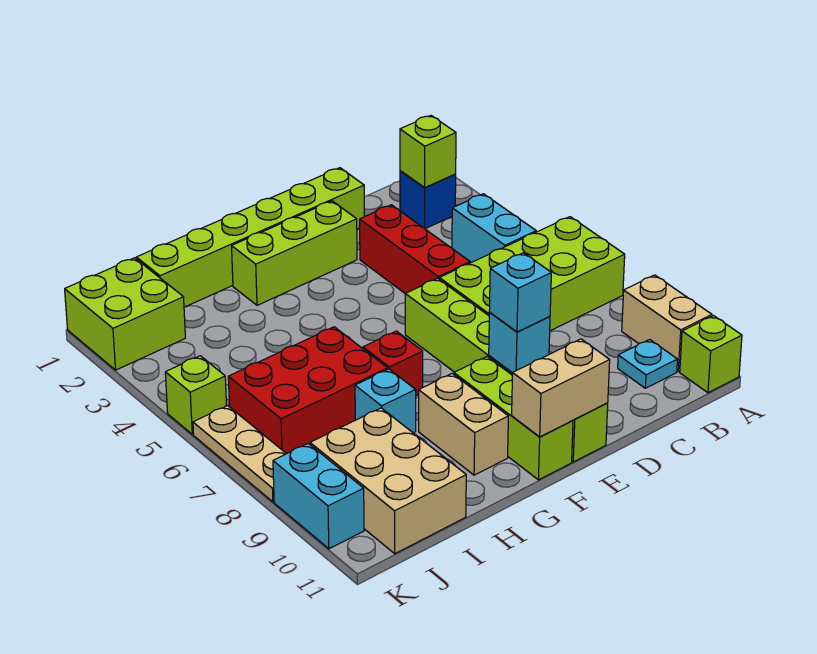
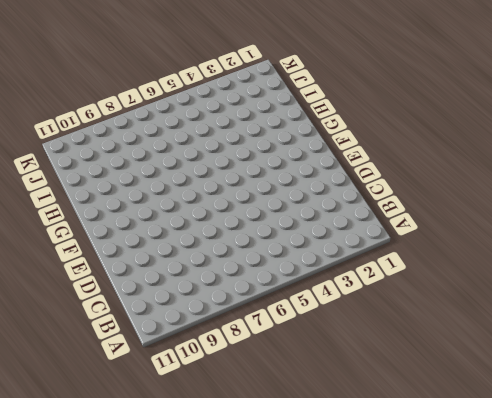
none -> lime brick A6:D7 level 1
none -> tan brick A9:A10 level 1
none -> lime brick A11 level 1

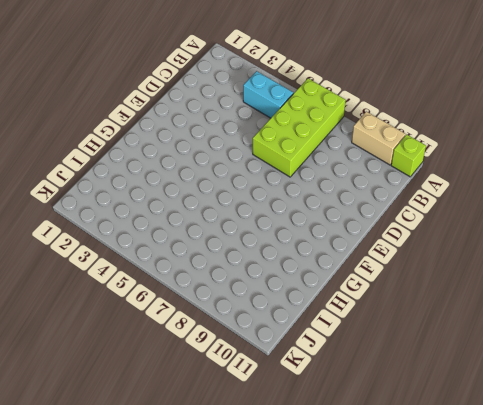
none -> blue brick B2 level 1
none -> cyan plate B10 level 1
none -> lime brick D1:I1 level 1

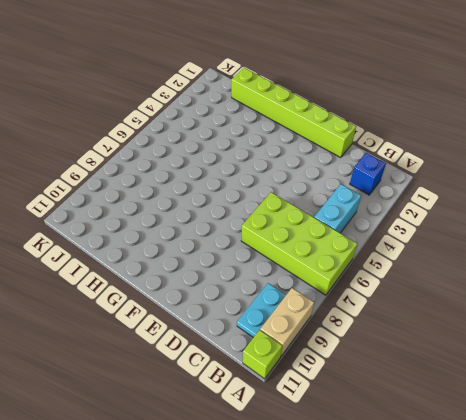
cyan plate B9:B10 level 1 -> cyan plate B10 level 1
none -> red brick D3:D5 level 1
none -> lime brick E2:G2 level 1
none -> lime brick E6:E11 level 1

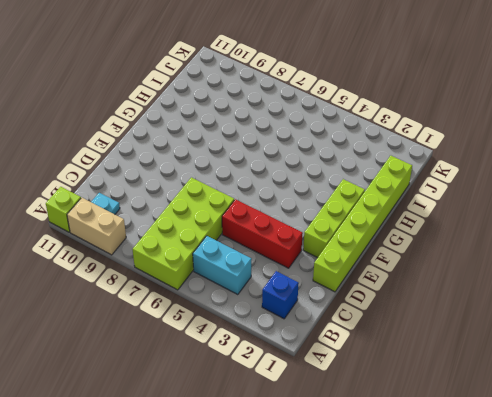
none -> lime brick E6:E11 level 1
none -> lime brick F9:F11 level 1
none -> red brick G7 level 1

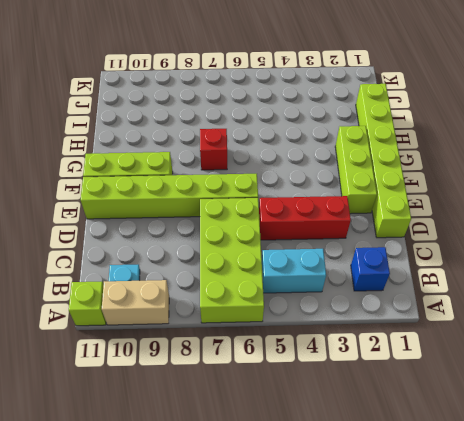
none -> tan brick G9:G10 level 1
none -> red brick H6:J7 level 1
none -> cyan brick H8 level 1

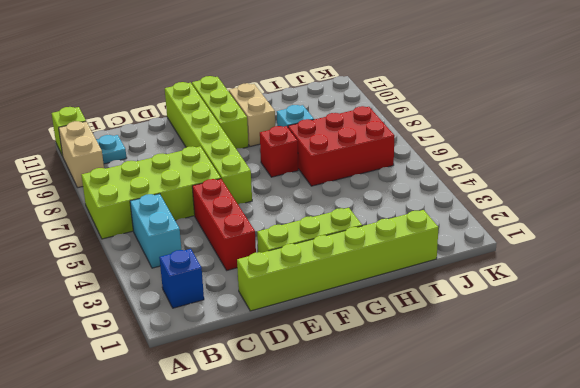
none -> tan brick I9:J11 level 1
none -> lime brick J1:K2 level 1
none -> lime brick K5 level 1

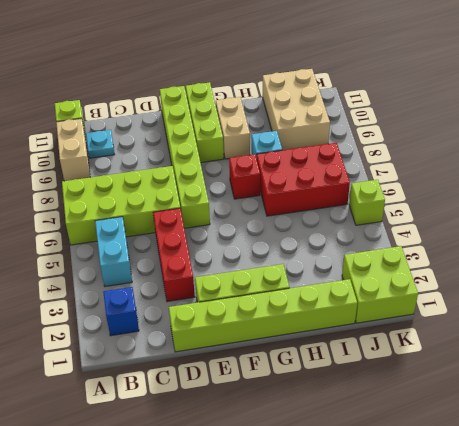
none -> tan plate K6:K8 level 1
none -> cyan brick K9:K10 level 1
none -> lime brick B2 level 2

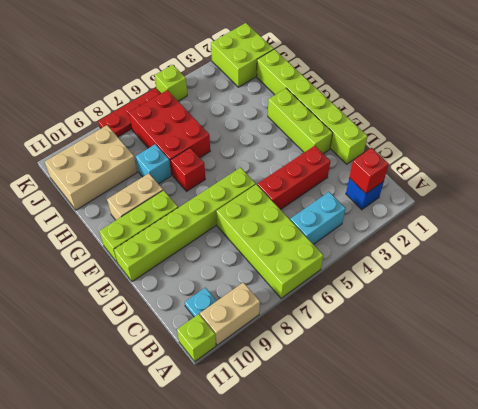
red brick B2 level 2 -> lime brick B2 level 2
red plate K6:K8 level 1 -> tan plate K6:K8 level 1
none -> cyan brick K9:K10 level 1
none -> cyan brick E9 level 2
none -> tan brick E11:F11 level 2

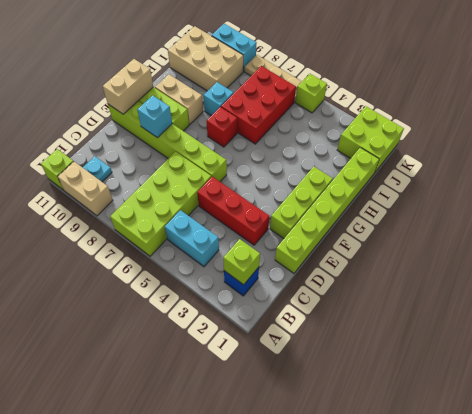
none -> cyan brick E9 level 3

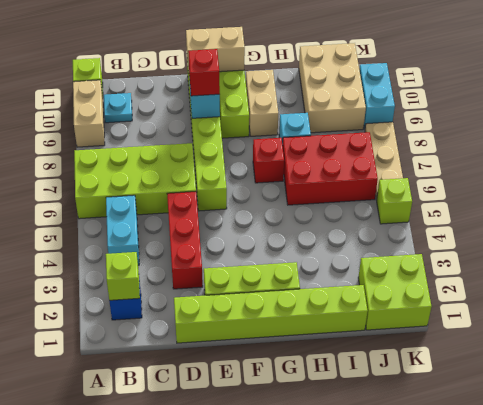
red brick E9 level 3 -> cyan brick E9 level 3

